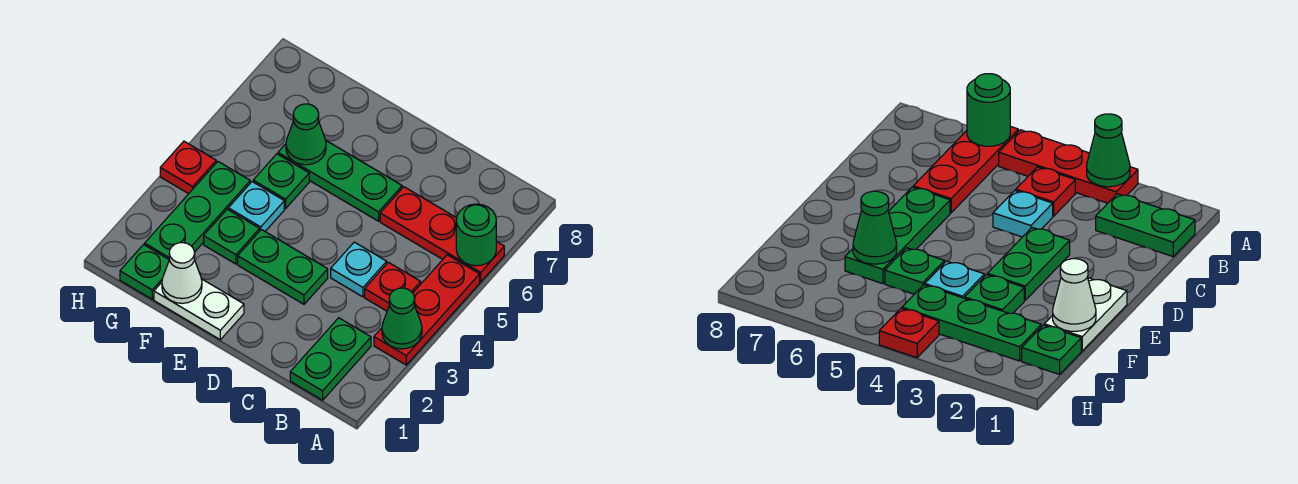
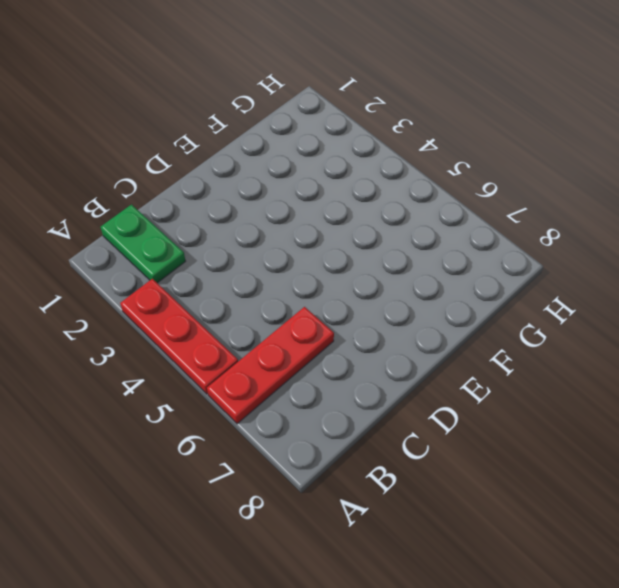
none -> red plate B4 level 1
none -> cyan plate C4 level 1
none -> green plate D3:E3 level 1

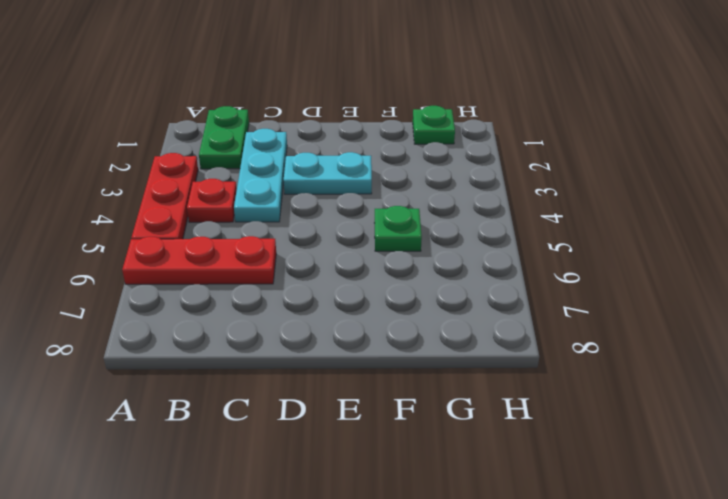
cyan plate C2:C4 level 1 -> cyan plate C4 level 1
cyan plate D3:E3 level 1 -> green plate D3:E3 level 1
none -> green plate D6:F6 level 1
none -> white plate E1:F1 level 1
none -> green plate F3 level 1

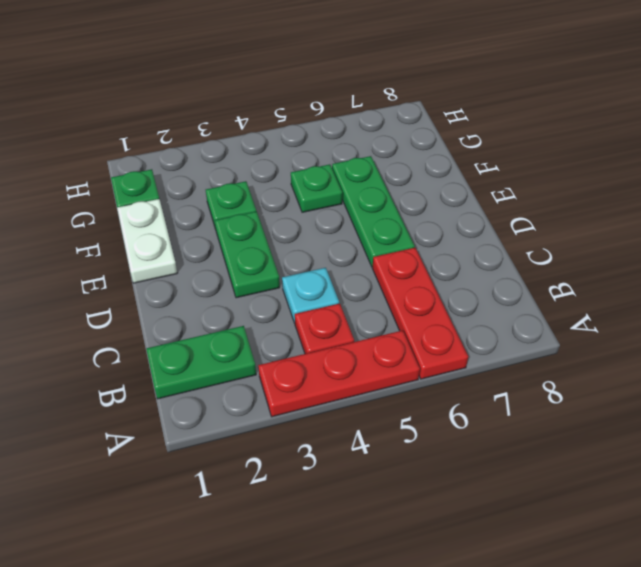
none -> cyan plate F4 level 1
none -> green plate G2:G4 level 1
none -> red plate H4 level 1

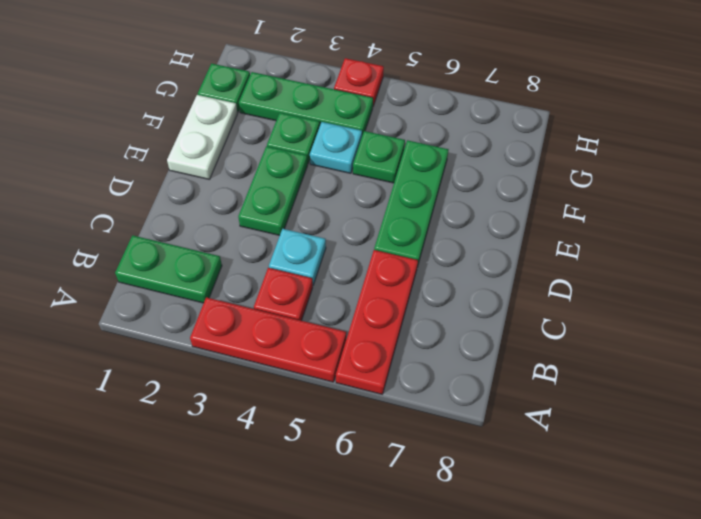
none -> green cone A3 level 2
none -> green round brick A6 level 2
none -> white cone F1 level 2

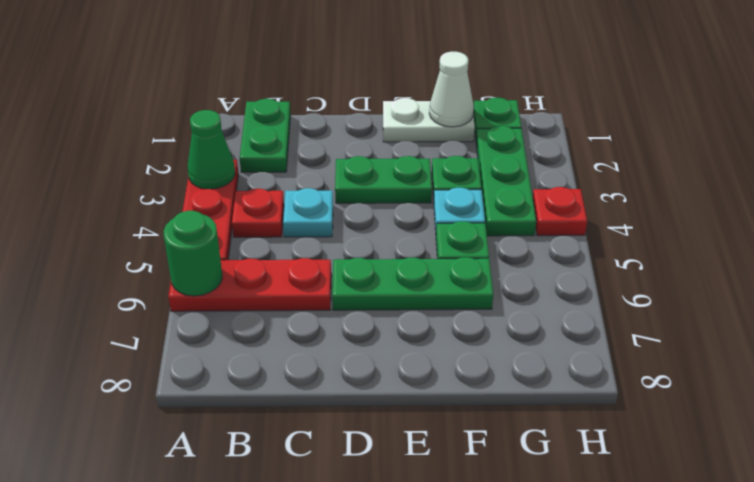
none -> green cone F6 level 2

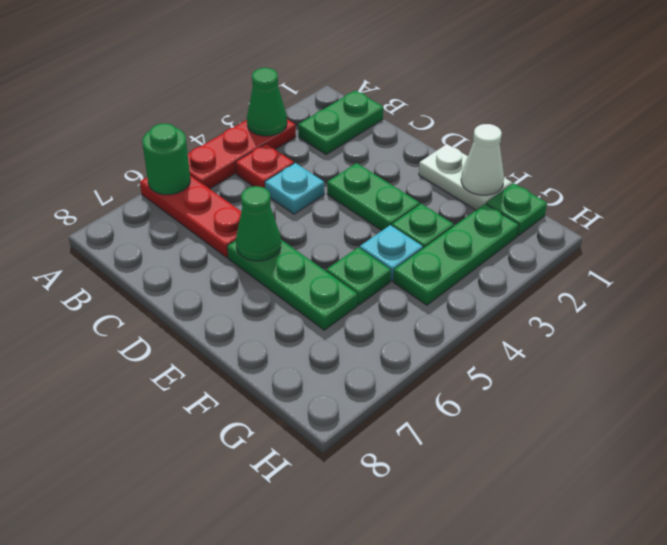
green cone D6 level 2 -> green cone F6 level 2
none -> red plate H4 level 1

